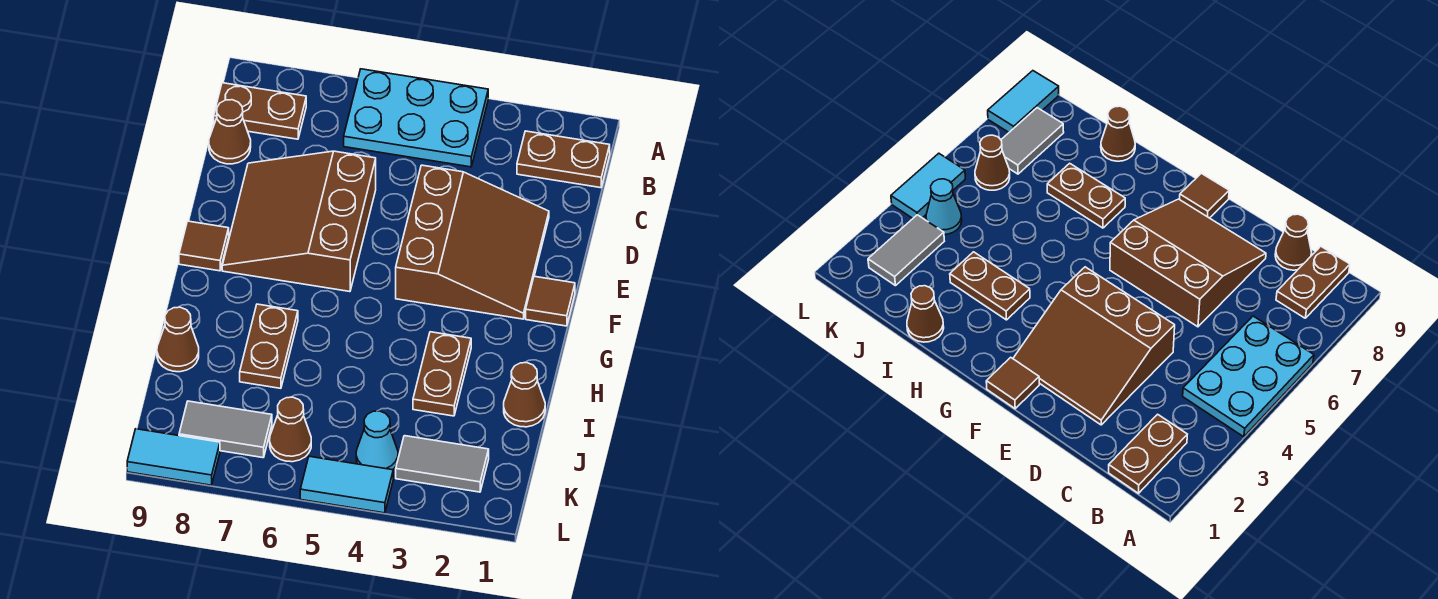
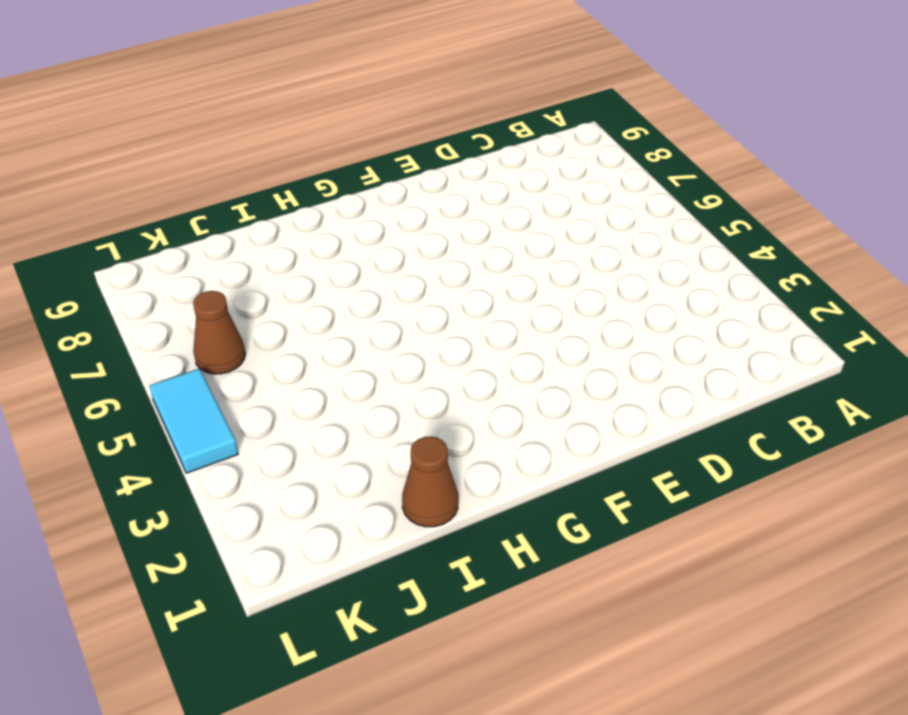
none -> cyan plate A4:B6 level 1
none -> brown plate B1:B2 level 1
none -> brown plate B8:B9 level 1

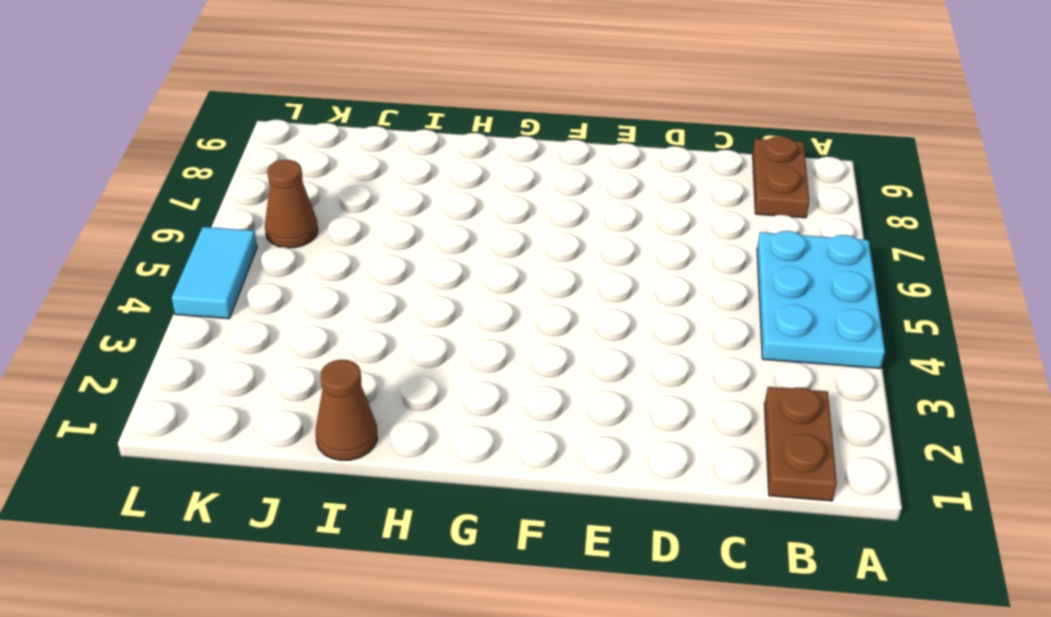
none -> brown cone C9 level 1
none -> brown slope D2:F4 level 1 top 4
none -> brown slope D6:F8 level 1 top 6

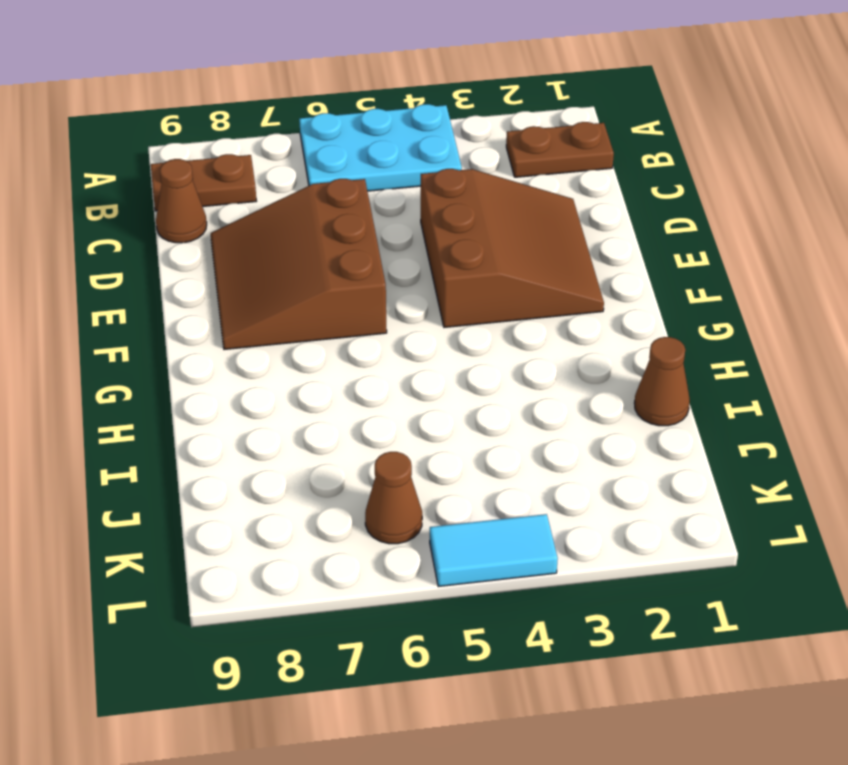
none -> brown tile F1 level 1
none -> brown tile F9 level 1
none -> brown plate H3:I3 level 1

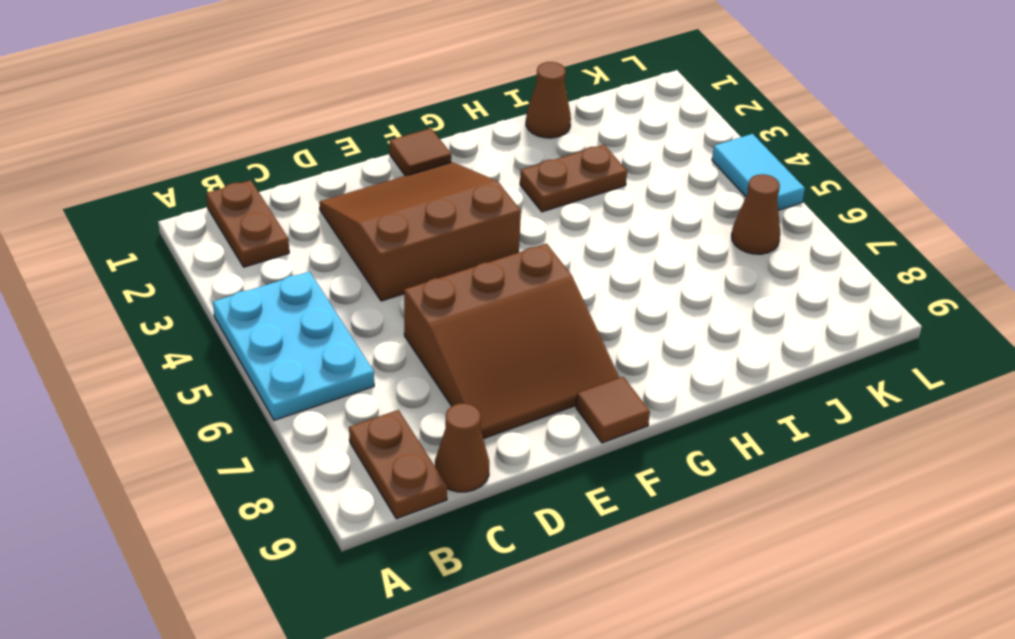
none -> brown plate H7:I7 level 1
none -> brown cone I9 level 1
none -> grey tile K2:K3 level 1

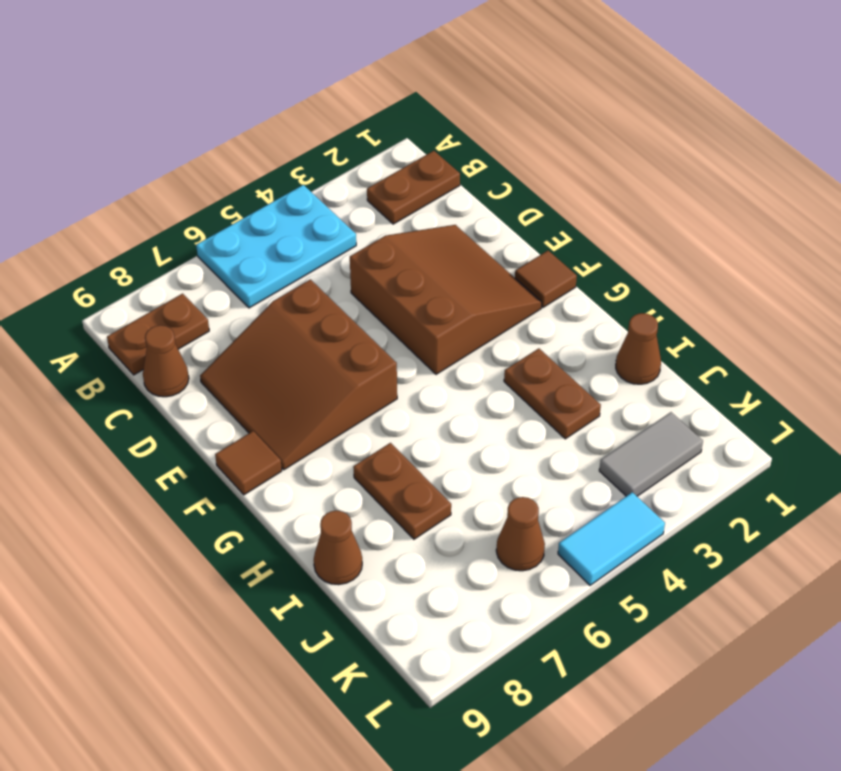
none -> cyan cone K4 level 1
none -> grey tile K7:K8 level 1
none -> cyan tile L8:L9 level 1

